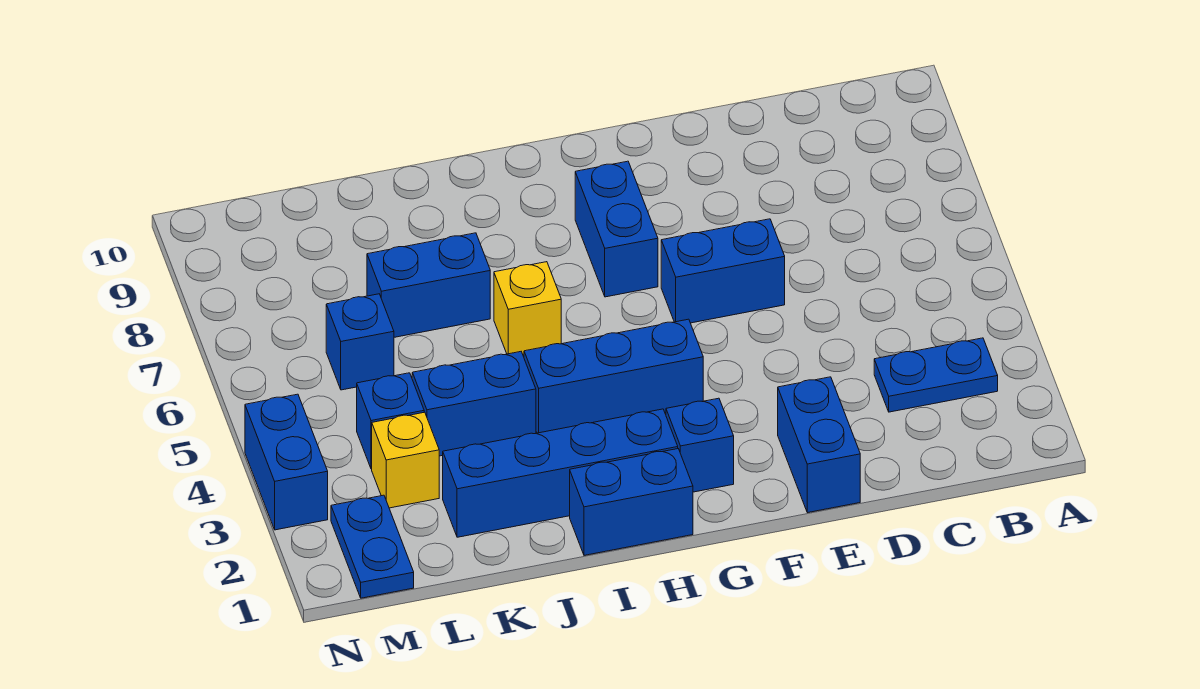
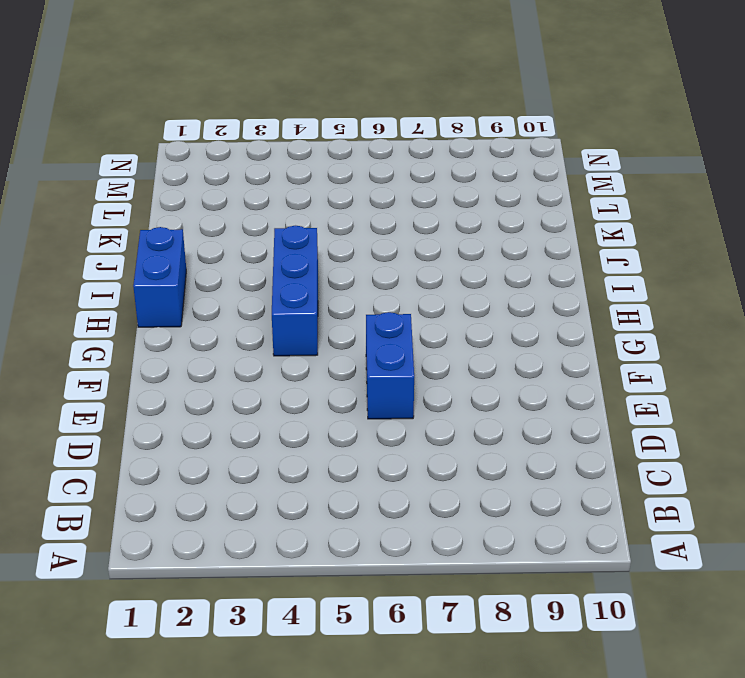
none -> blue plate B3:C3 level 1
none -> blue brick E1:E2 level 1
none -> blue brick G2 level 1

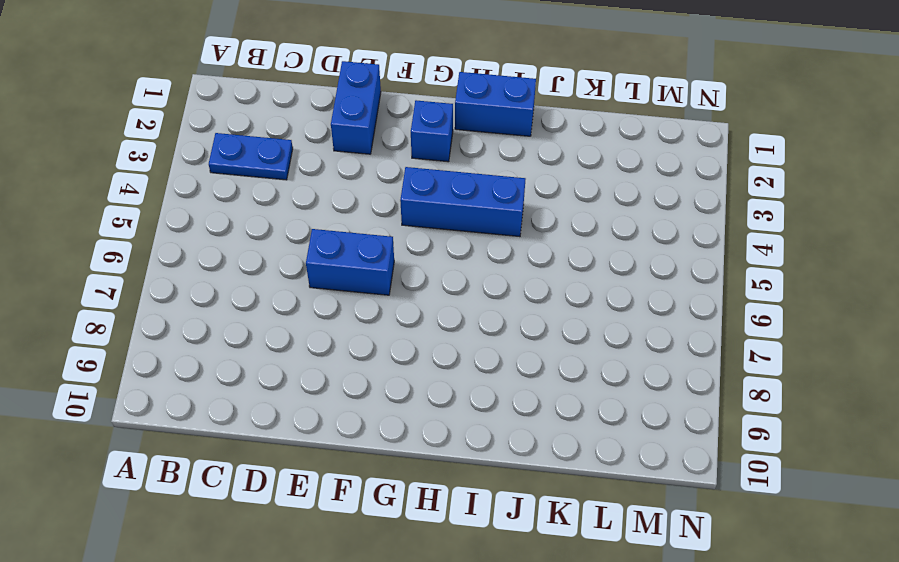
none -> blue brick G7:G8 level 1
none -> blue brick H2:K2 level 1
none -> yellow brick I6 level 1

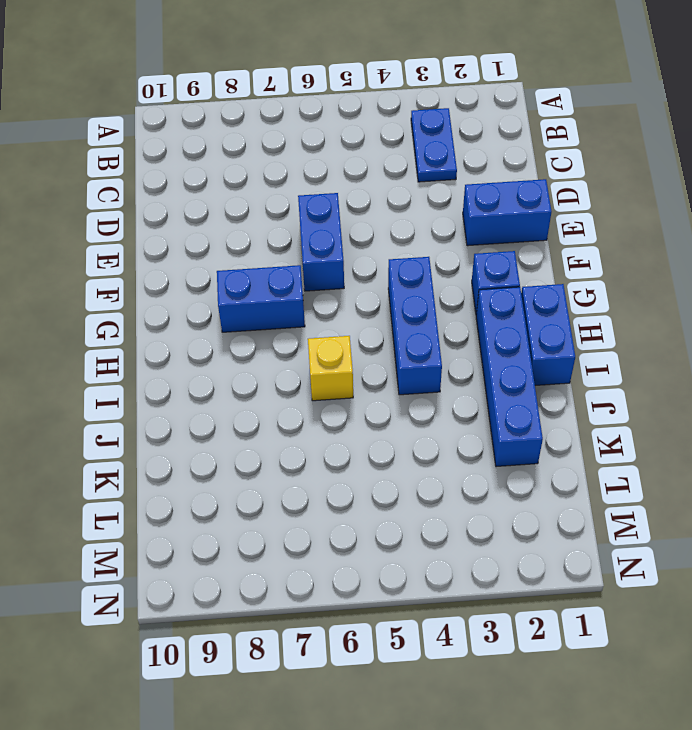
none -> blue brick J4:K4 level 1
none -> blue brick J7:K7 level 1
none -> yellow brick L3 level 1

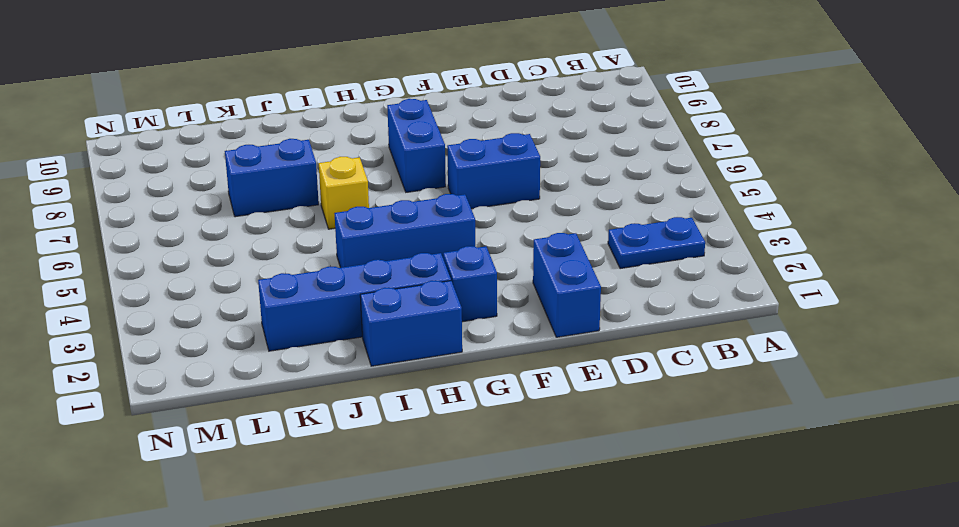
none -> blue brick J4:K4 level 1
none -> yellow brick L3 level 1
none -> blue brick L4 level 1

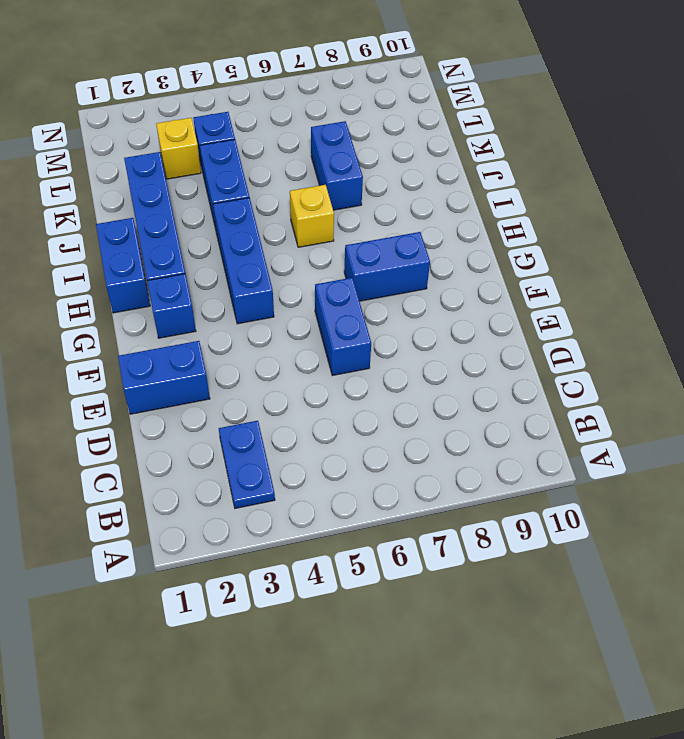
none -> blue brick L6 level 1
none -> blue plate M1:M2 level 1
none -> blue brick N3:N4 level 1

